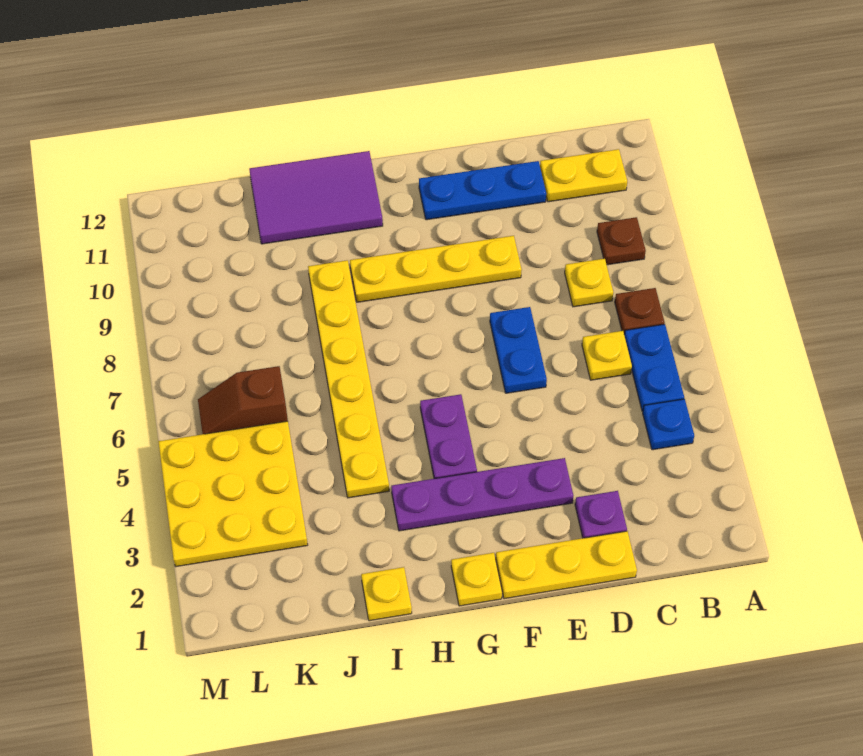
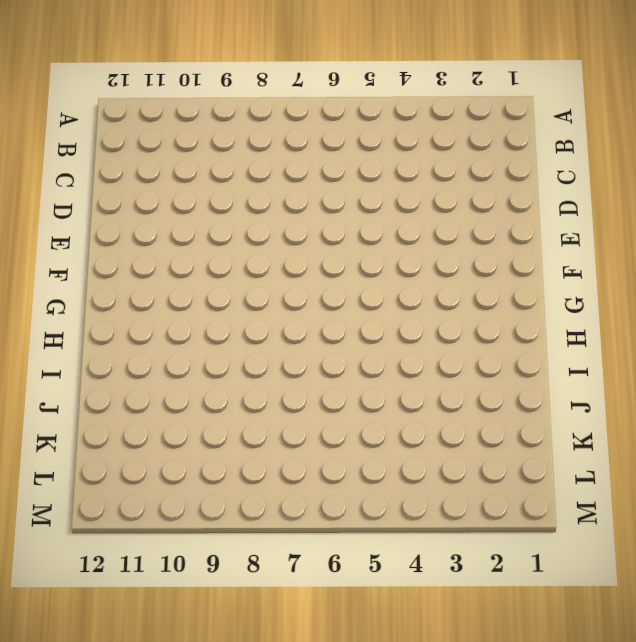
none -> blue plate B4 level 1
none -> blue plate B5:B6 level 1
none -> brown plate B7 level 1

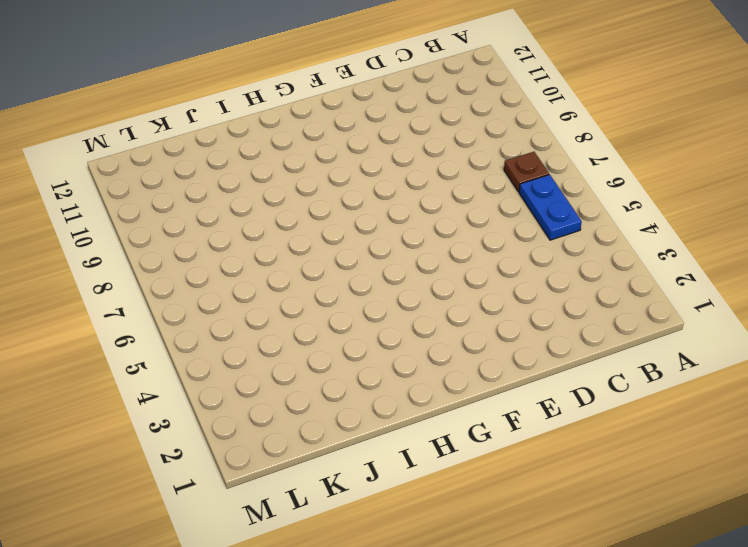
none -> blue plate B4 level 1
none -> brown plate B9 level 1
none -> yellow plate B11:C11 level 1

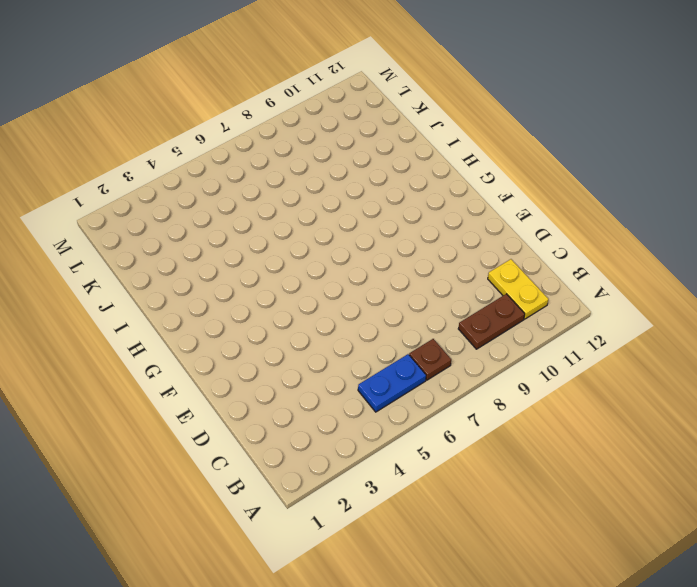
brown plate B9:B10 level 1 -> brown plate B9 level 1
none -> blue plate B4 level 1
none -> yellow plate C6 level 1
none -> yellow plate C8 level 1

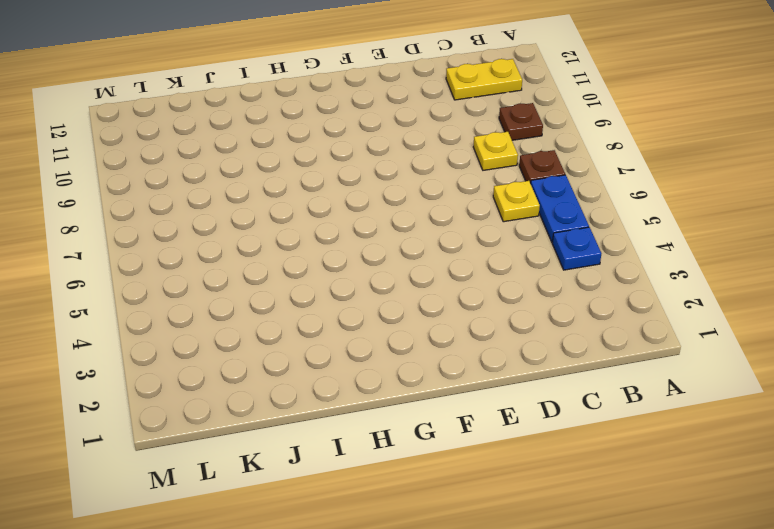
none -> yellow plate D1:F1 level 1
none -> purple plate D2 level 1
none -> blue plate D11:F11 level 1

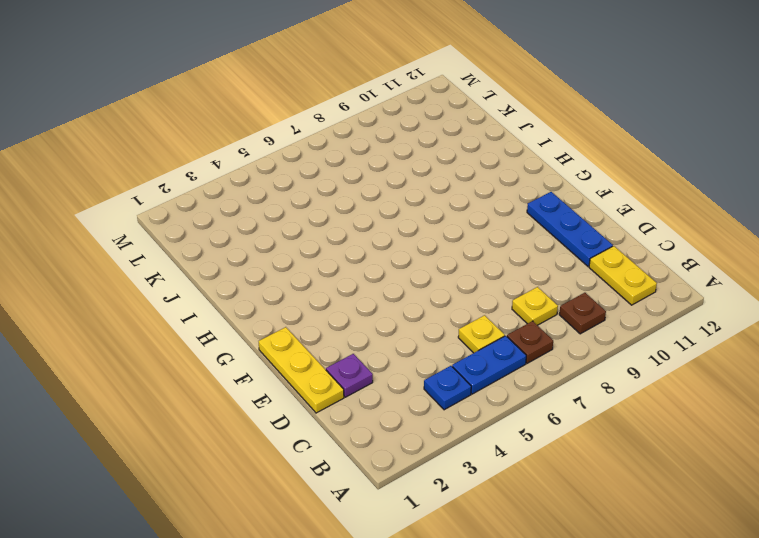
none -> purple plate E3:H3 level 1
none -> blue plate E6:E7 level 1
none -> yellow plate E9:H9 level 1

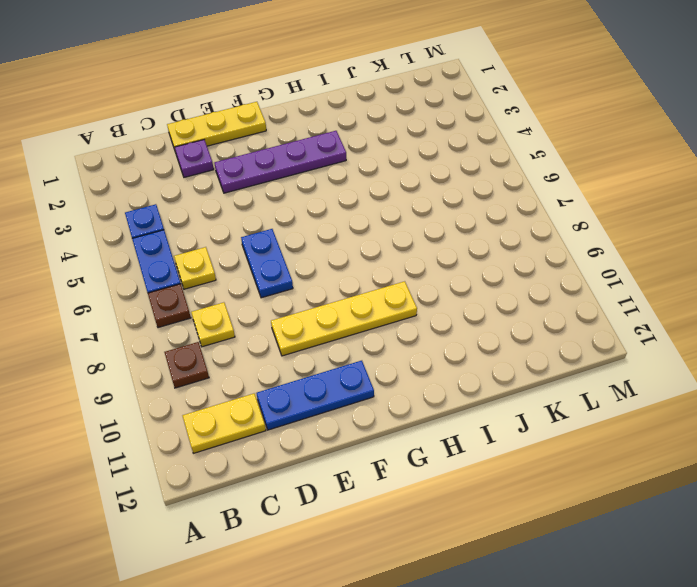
none -> yellow plate G1 level 1
none -> purple plate G4:G5 level 1
none -> purple tile H11:J12 level 1

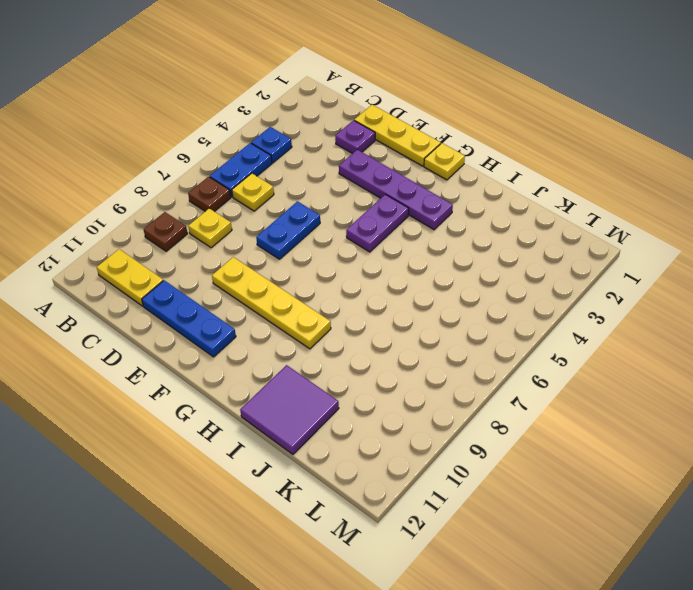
purple tile I11:J12 level 1 -> purple tile H11:J12 level 1
none -> yellow plate I1 level 1
none -> yellow plate I4:I9 level 1
none -> yellow plate K3:M5 level 1

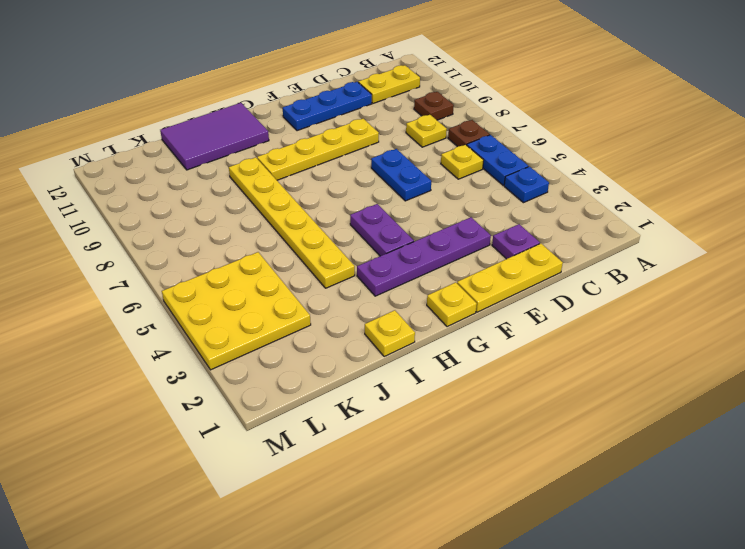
none -> brown slope K6:L6 level 1 top K

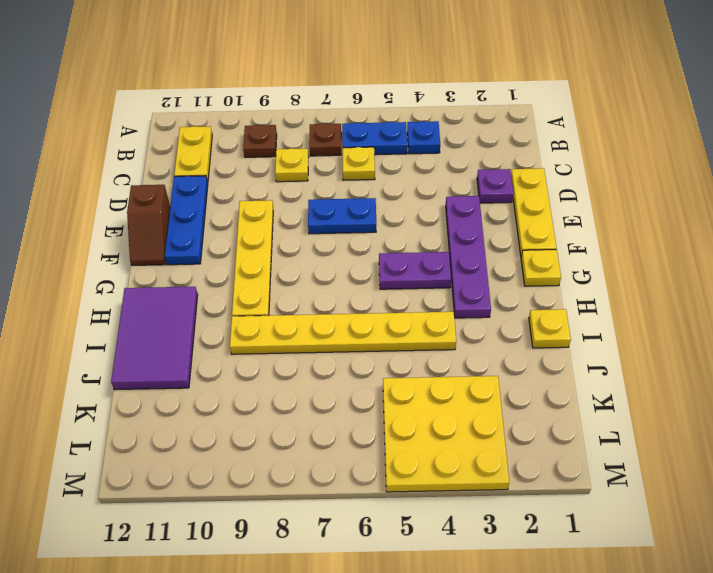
brown slope E12:F12 level 1 top E -> brown slope K6:L6 level 1 top K

